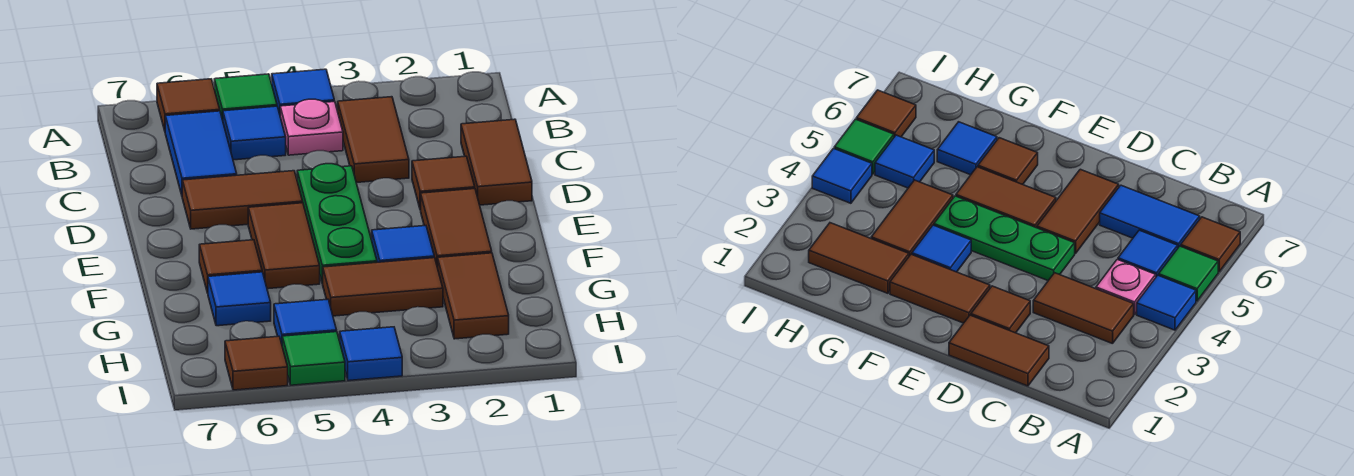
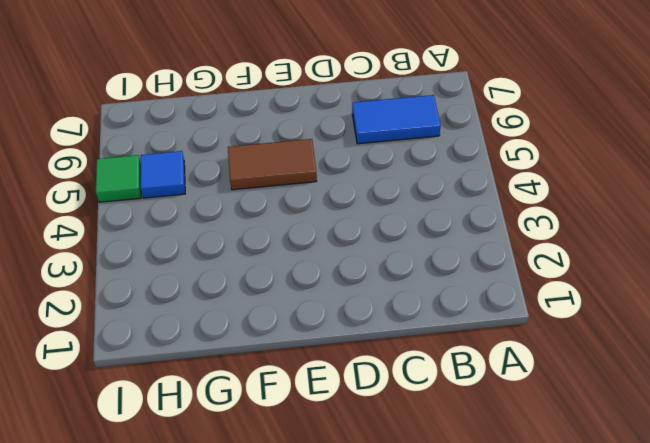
none -> blue tile A4 level 1
none -> green tile A5 level 1
none -> brown tile A6 level 1

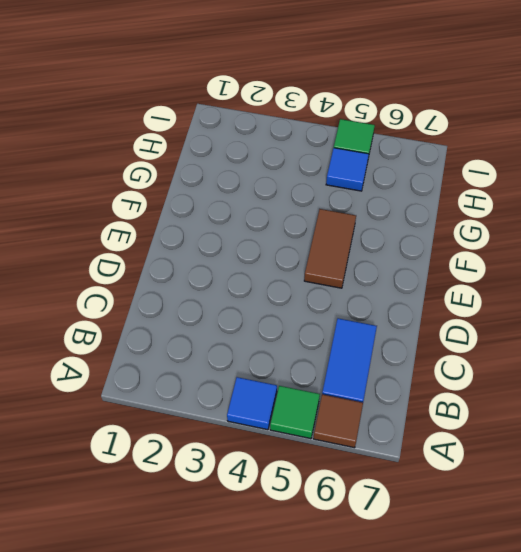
none -> brown tile B3:C3 level 1
none -> pink plate B4 level 1
none -> blue tile B5 level 1

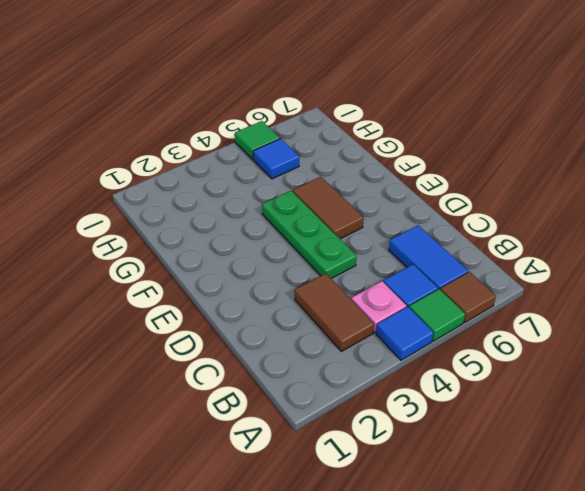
none -> brown tile C1:D1 level 1
none -> brown tile D2 level 1
none -> brown tile D5:D6 level 1

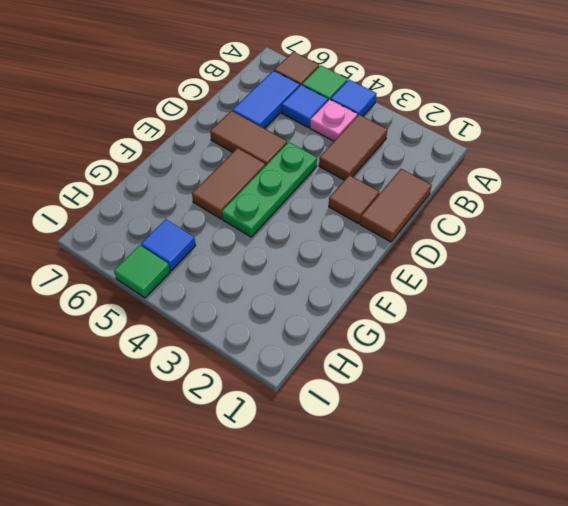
none -> brown tile E2:F2 level 1
none -> blue tile F3 level 1
none -> brown tile F6 level 1

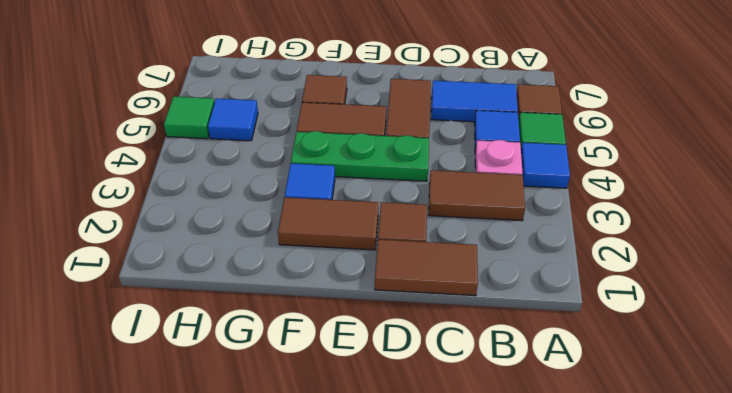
none -> brown tile G2:H2 level 1
none -> brown tile G3:G4 level 1
none -> blue tile G6 level 1

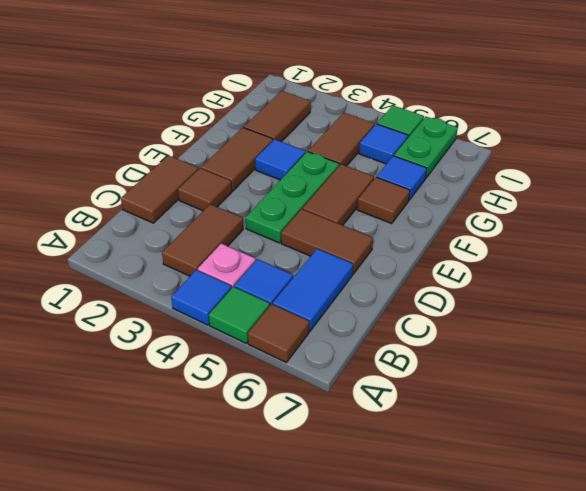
brown tile G4:H4 level 1 -> brown tile G3:G4 level 1
green plate H6:I6 level 1 -> brown tile I6 level 1
none -> blue tile I4 level 1

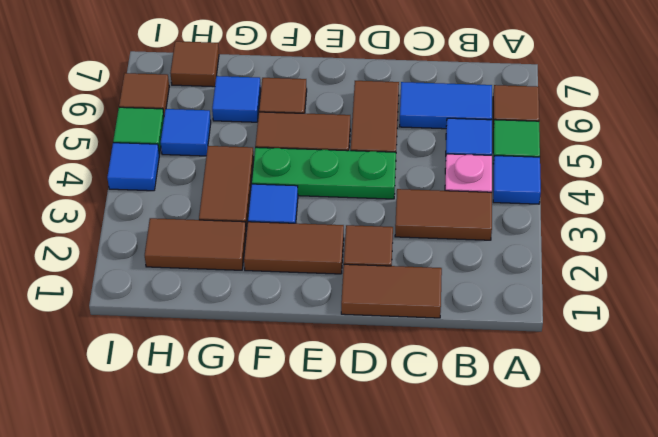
brown tile H7 level 1 -> none

